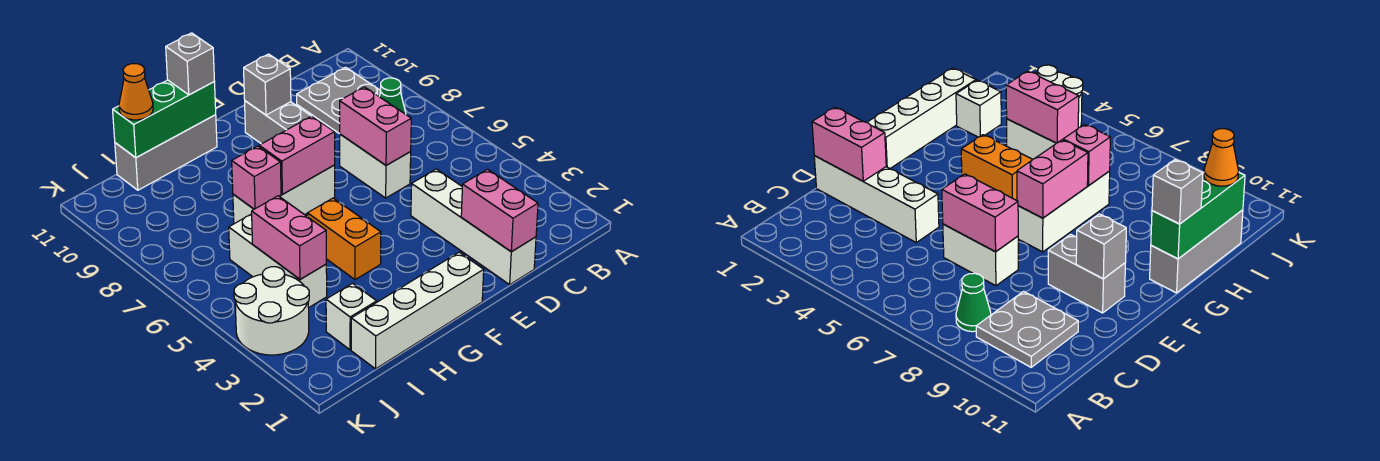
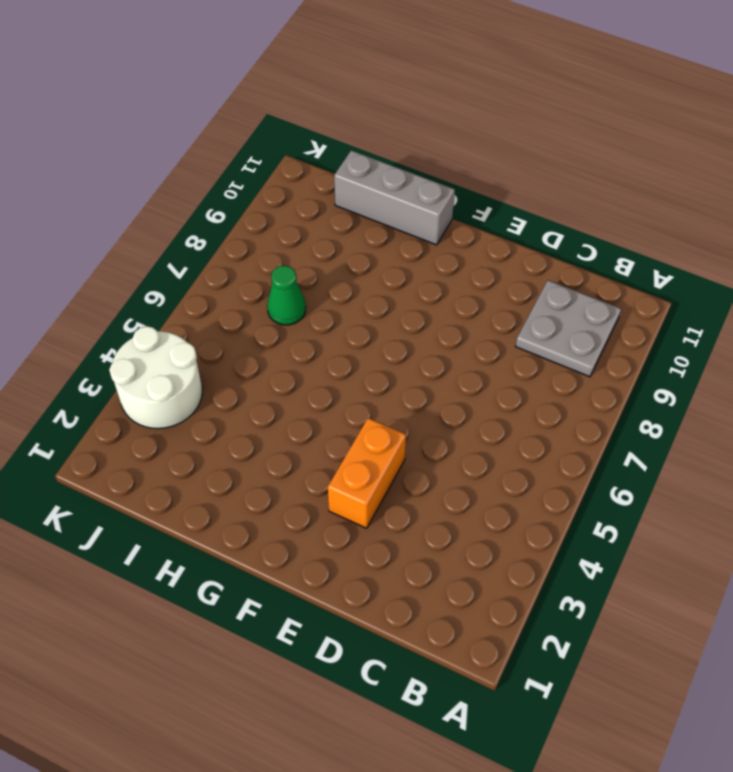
orange brick E3:E4 level 1 -> orange brick G4:G5 level 1
green cone I7 level 1 -> green cone B8 level 1
none -> white brick D1:D4 level 1
none -> white brick D6:D7 level 1
none -> grey brick E9:E10 level 1

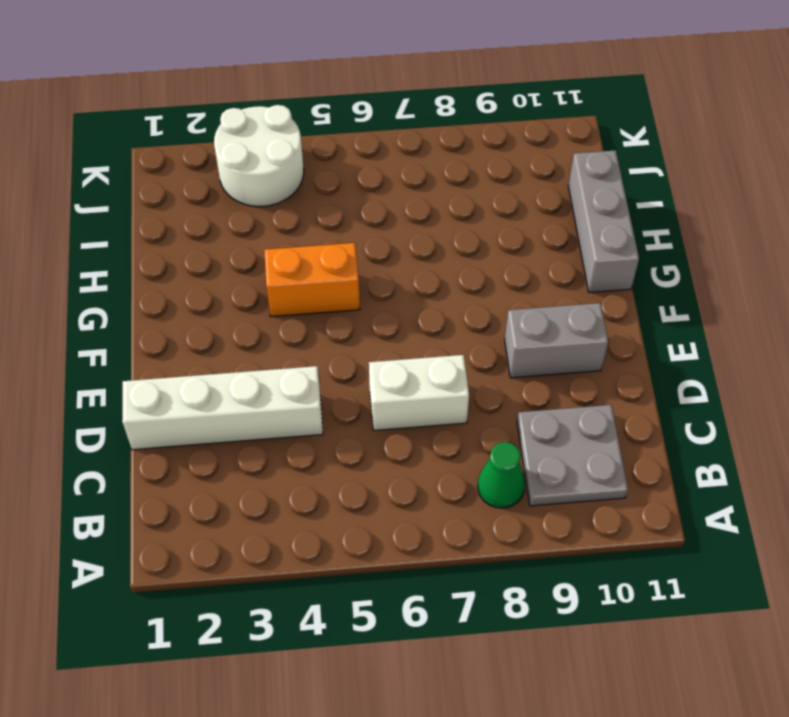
none -> white brick F1:I1 level 1
none -> white brick F7:H7 level 1
none -> white brick I2 level 1

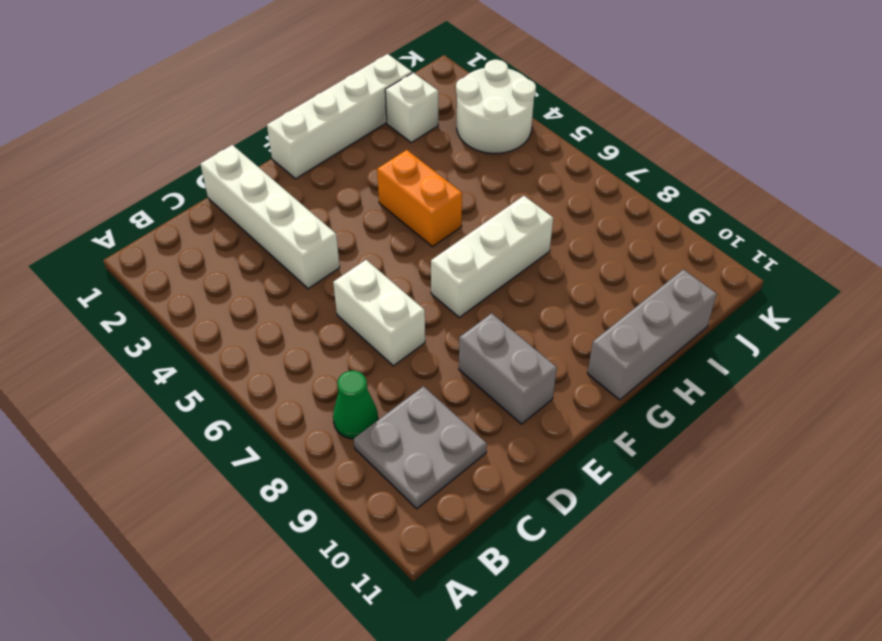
none -> white brick I4:I6 level 1
none -> pink brick D1:D2 level 2
none -> pink brick D6:D7 level 2

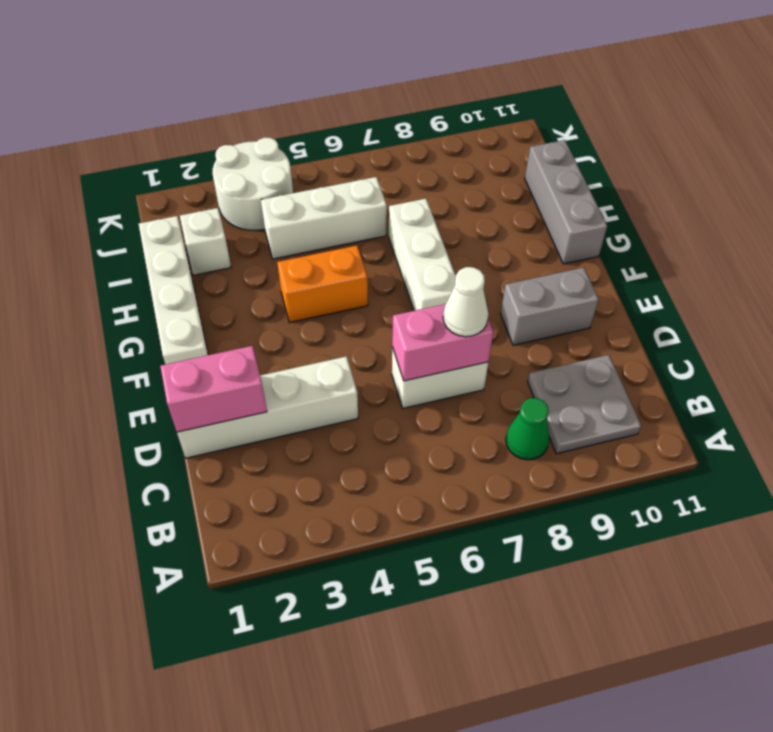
white cone D7 level 3 -> none
none -> grey brick E10 level 2
none -> pink brick F7:G7 level 2
none -> green brick G11:I11 level 2

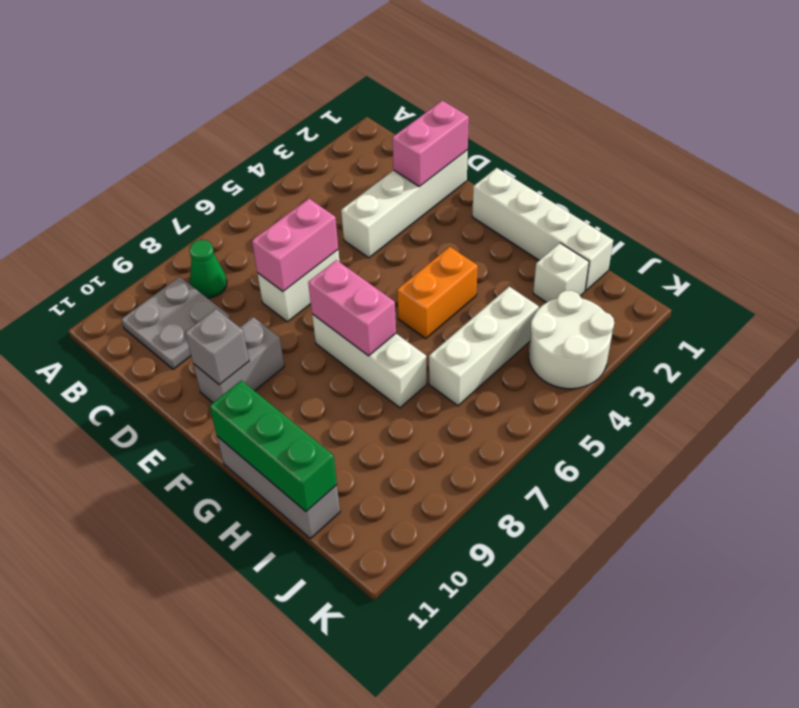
none -> pink brick H7 level 2
none -> pink brick I4:I5 level 2
none -> grey brick G11 level 3

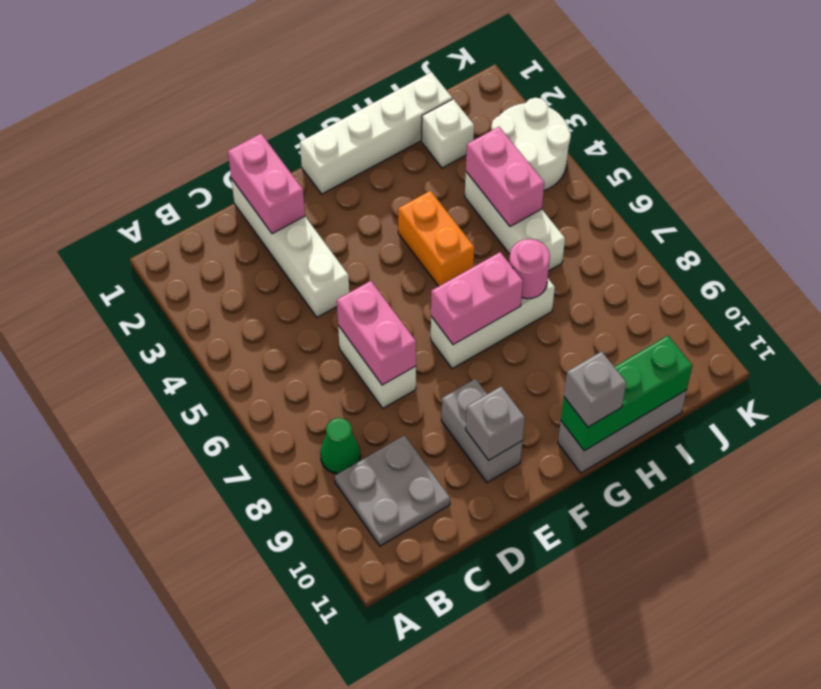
pink round brick H7 level 2 -> pink brick H7 level 2
none -> orange cone I11 level 3

